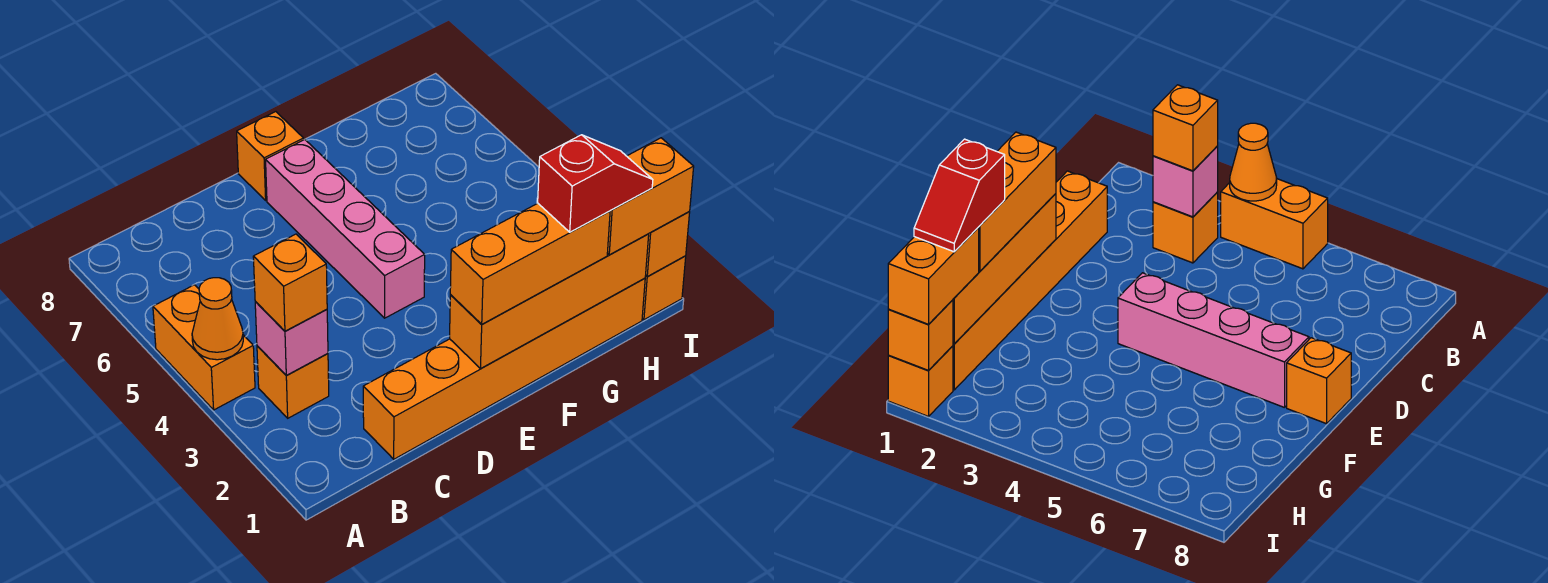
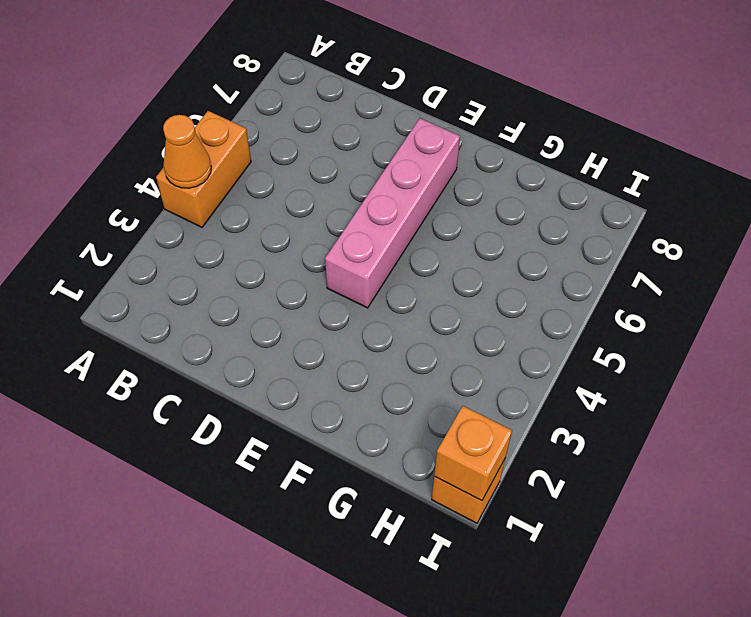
none -> orange brick B3 level 1
none -> orange brick C1:H1 level 1
none -> orange brick E8 level 1

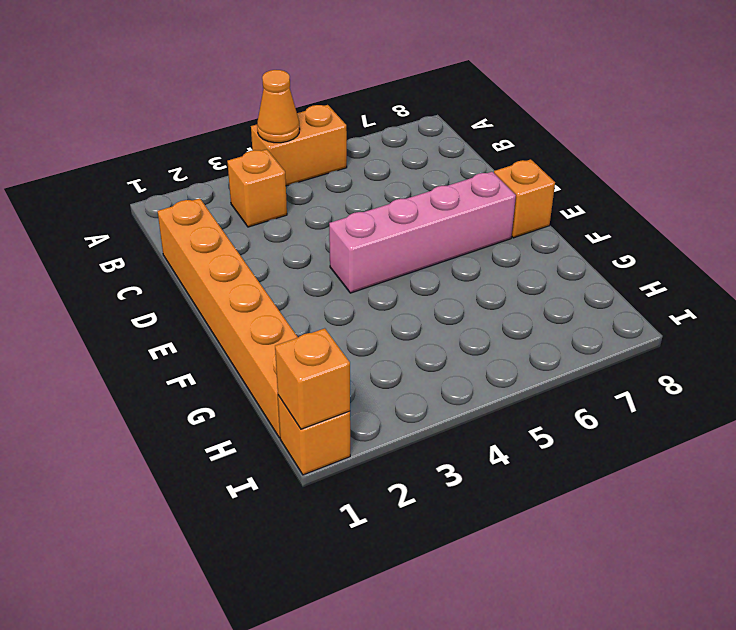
none -> pink brick B3 level 2
none -> orange brick E1:H1 level 2
none -> orange brick B3 level 3

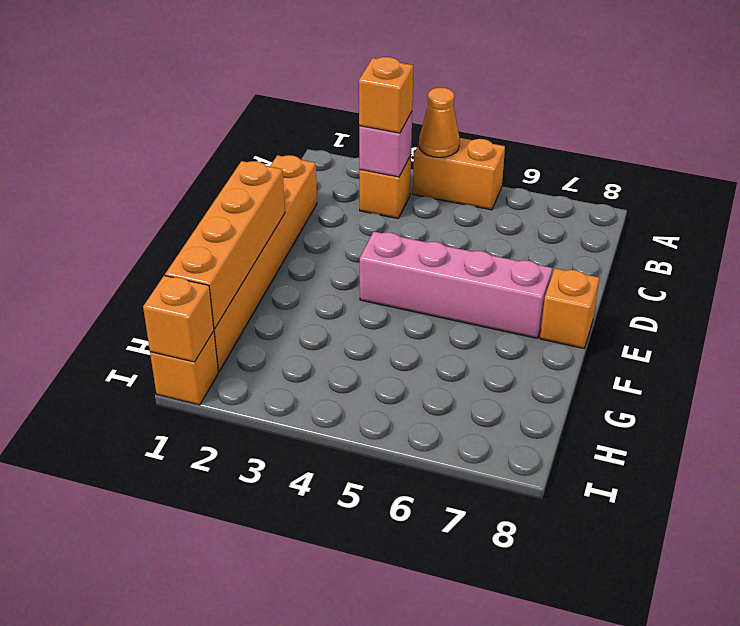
none -> orange brick E1:G1 level 3
none -> orange brick H1:I1 level 3
none -> red slope G1:H1 level 4 top G

